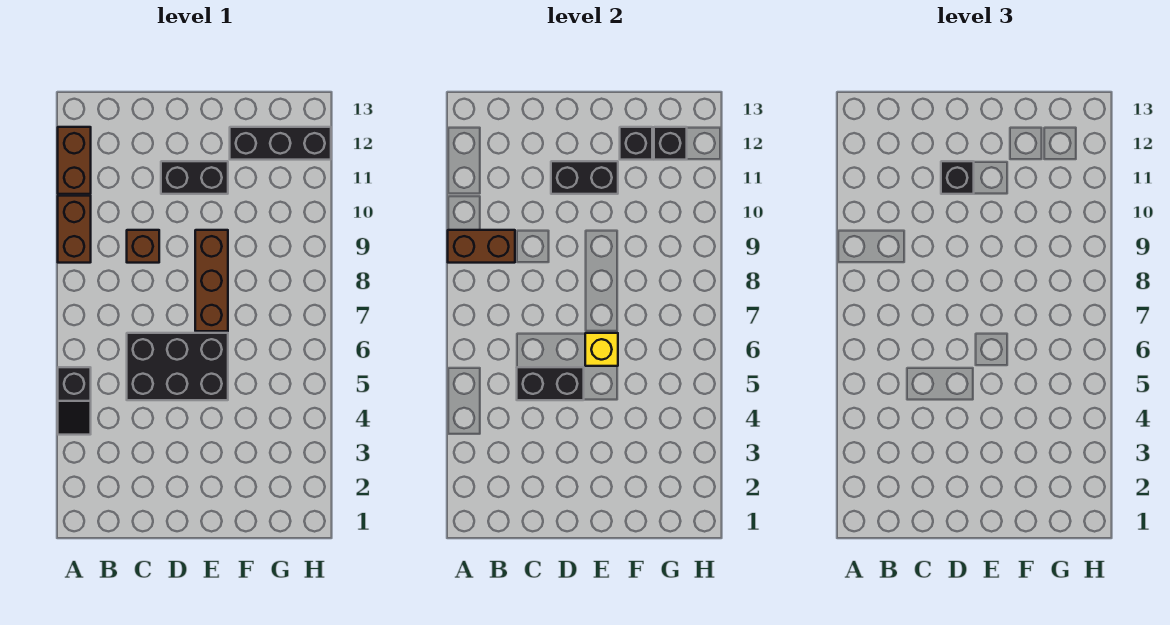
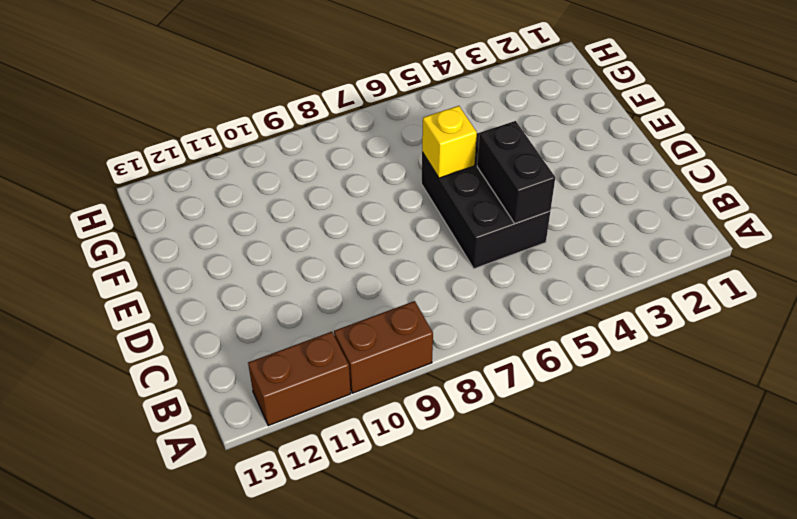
none -> black slope A4:A5 level 1 top 5
none -> brown brick C9 level 1
none -> black brick D11:E11 level 1

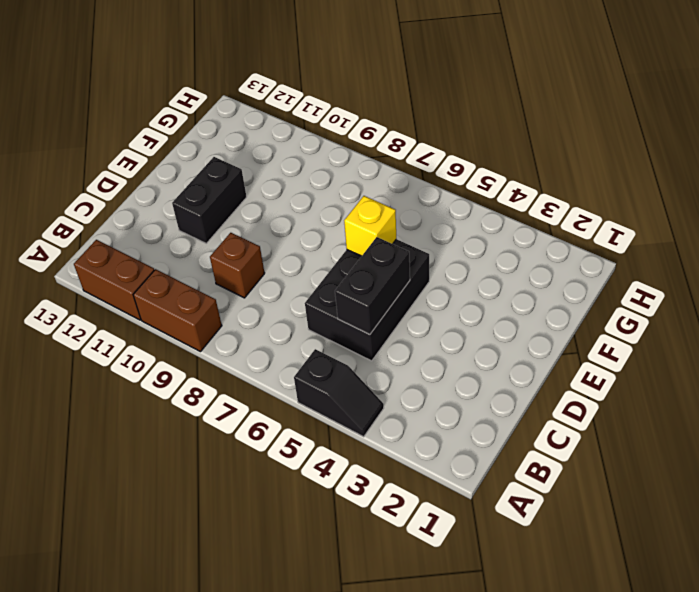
none -> brown brick E7:E9 level 1
none -> black brick F12:H12 level 1
none -> brown brick A9:B9 level 2

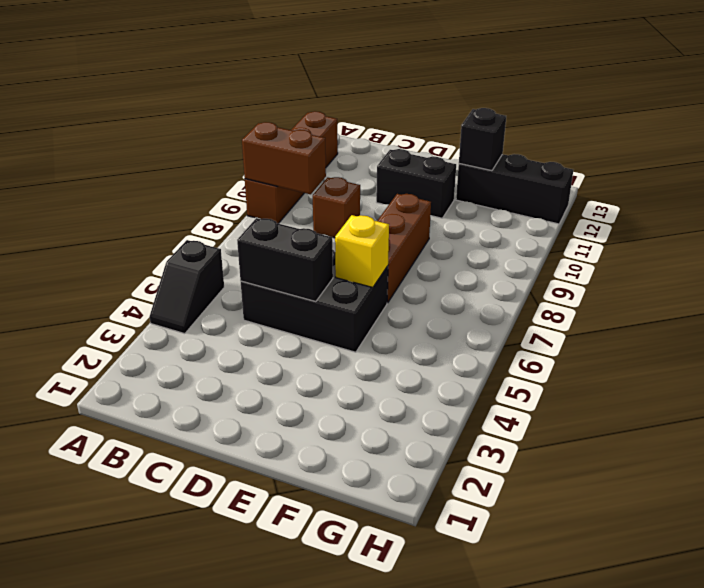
none -> black brick D11:E11 level 2
none -> black brick G12 level 2
none -> black brick D11 level 3

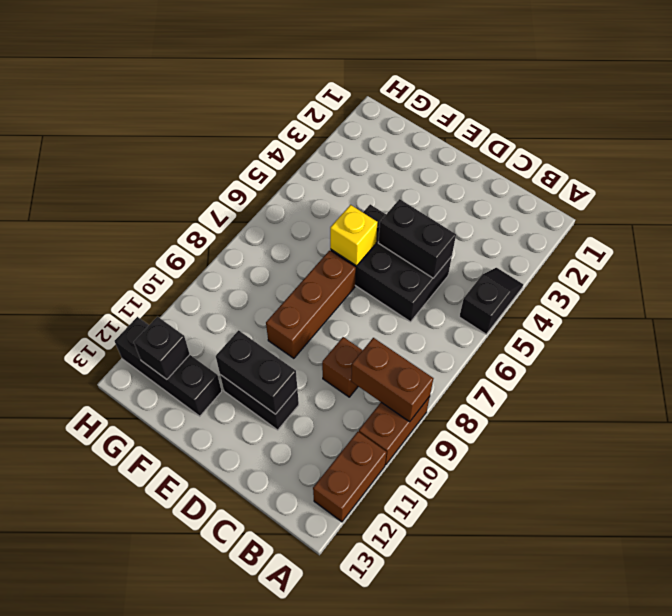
none -> black brick F12 level 2
none -> black brick D11 level 3

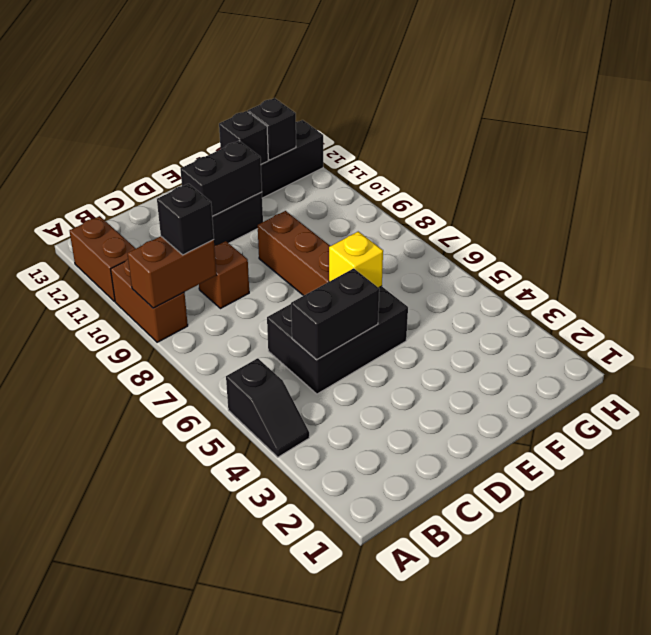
black brick B9 level 3 -> black brick D11 level 3

